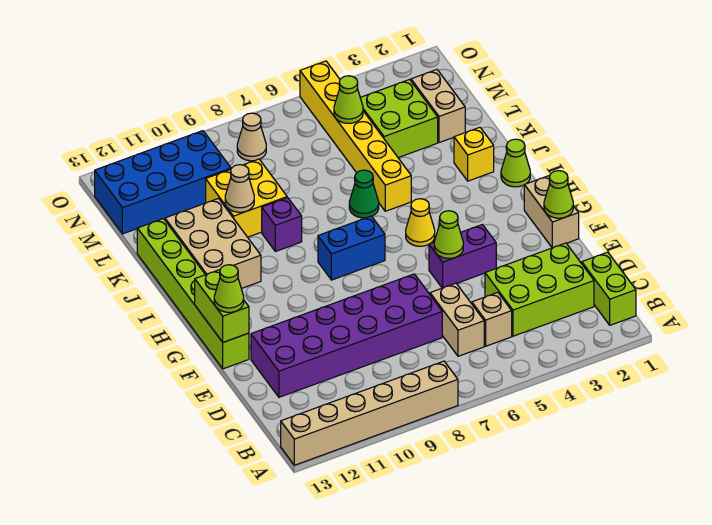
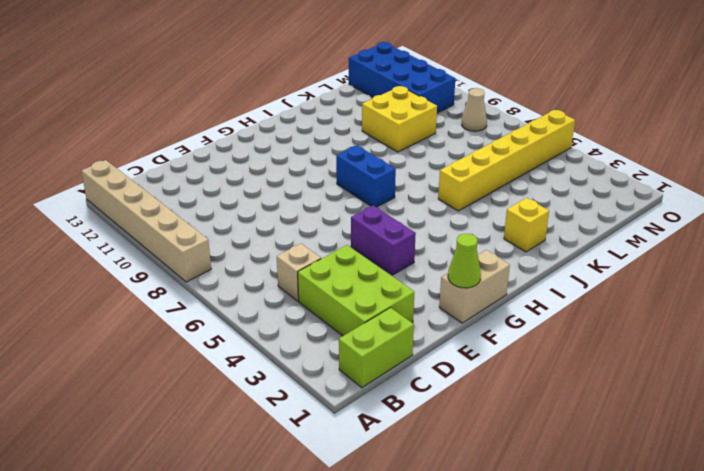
none -> tan brick C6:D6 level 1
none -> purple brick D7:E12 level 1
none -> lime brick F13:K13 level 1

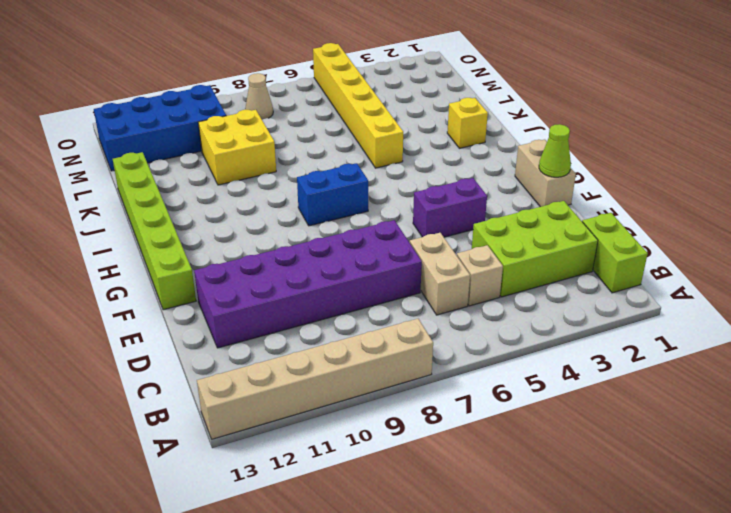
none -> yellow cone H5 level 1
none -> lime cone I1 level 1
none -> tan brick I11:K12 level 1

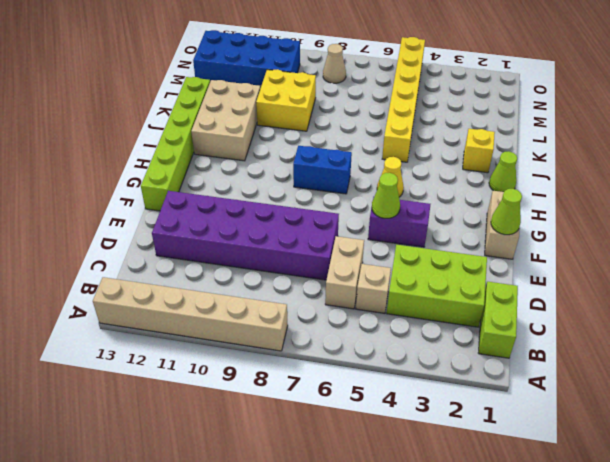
none -> green cone J6 level 1
none -> purple brick J9 level 1
none -> tan brick L2:M2 level 1

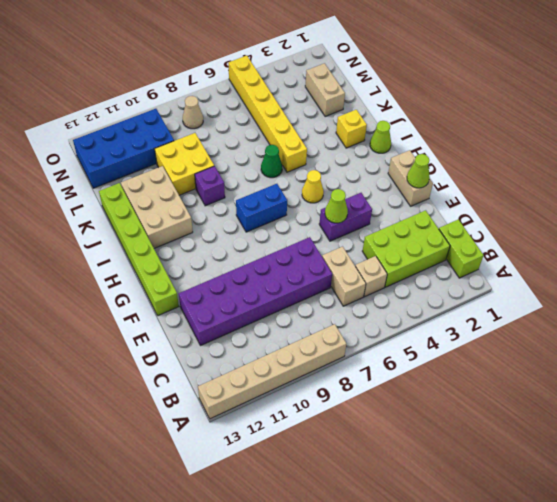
none -> lime brick L3:M4 level 1
none -> lime brick F13:G13 level 2
none -> tan cone K10 level 2

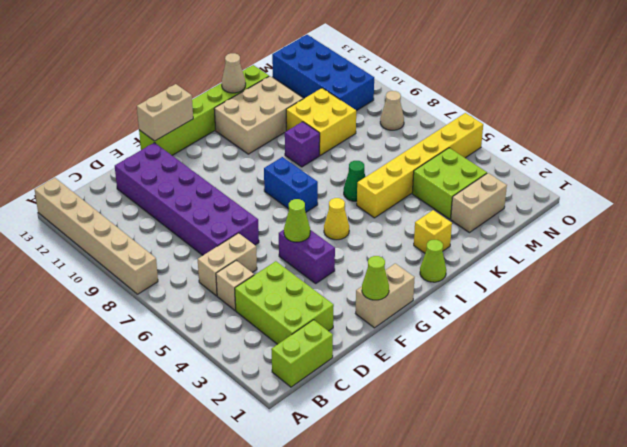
tan brick F13:G13 level 2 -> lime brick F13:G13 level 2
tan cone J13 level 2 -> tan cone K10 level 2
none -> lime cone M5 level 2
none -> lime cone F13 level 3

